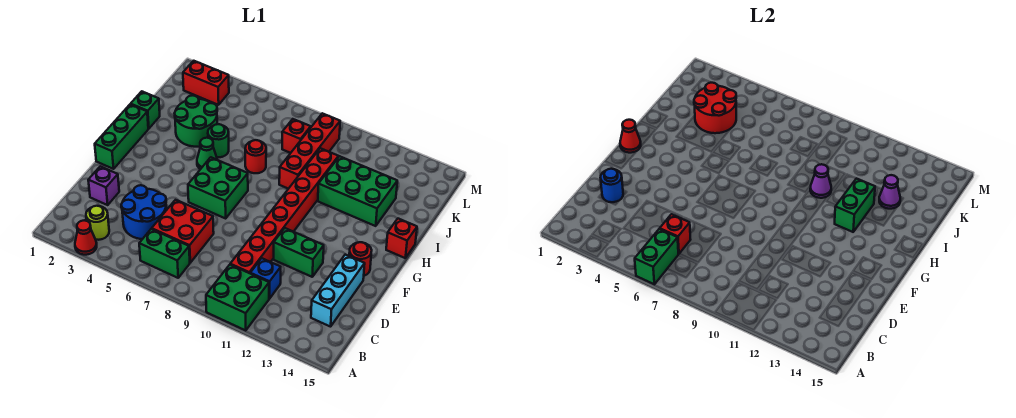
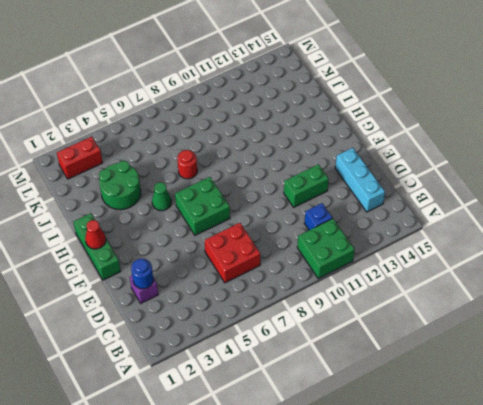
none -> red cone A3 level 1
none -> lime round brick B3 level 1
none -> green brick B6:B7 level 1
none -> blue round brick C4:D5 level 1

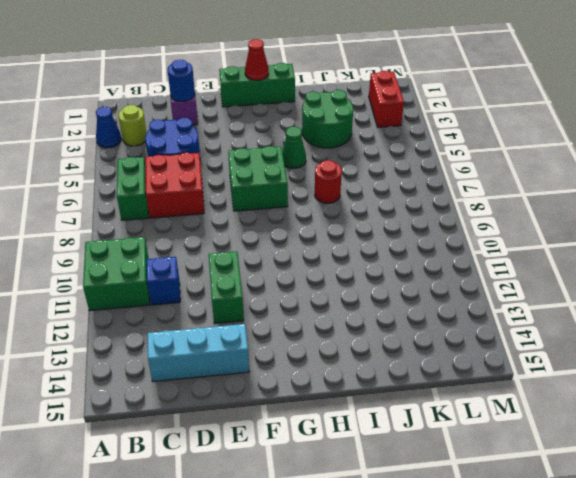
blue cone A3 level 1 -> red cone A3 level 1
none -> red brick C10:J10 level 1
none -> red round brick F14 level 1
none -> red brick H15 level 1
none -> green brick I1 level 1

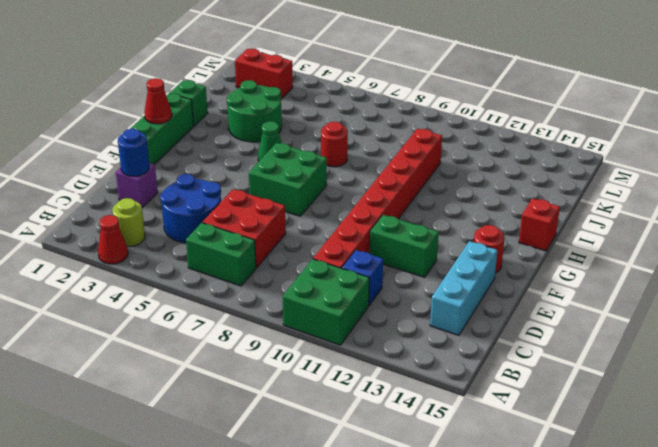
none -> green round brick I5 level 1
none -> red brick I9:L9 level 1
none -> green brick I11:J13 level 1
none -> red brick K8 level 1

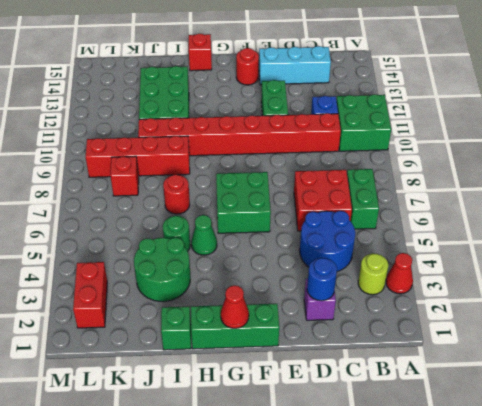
none -> green brick A6:B6 level 2
none -> red brick C6 level 2
none -> green brick H12:I12 level 2
none -> purple cone I10 level 2

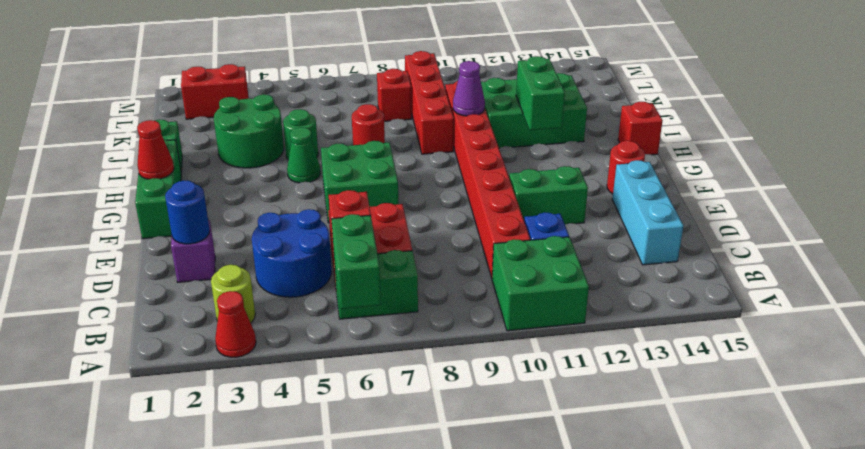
none -> red round brick J3:K4 level 2
none -> purple cone J13 level 2

